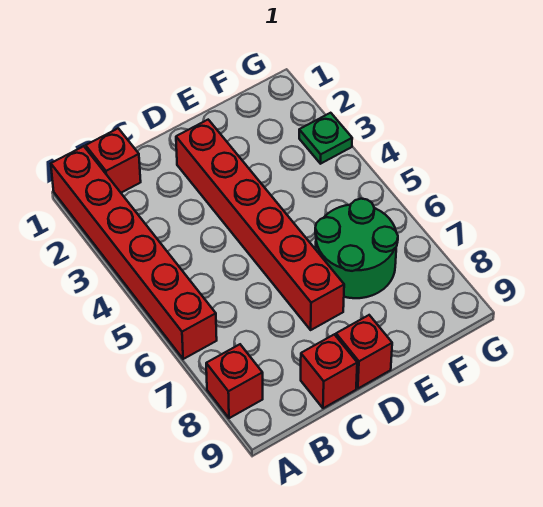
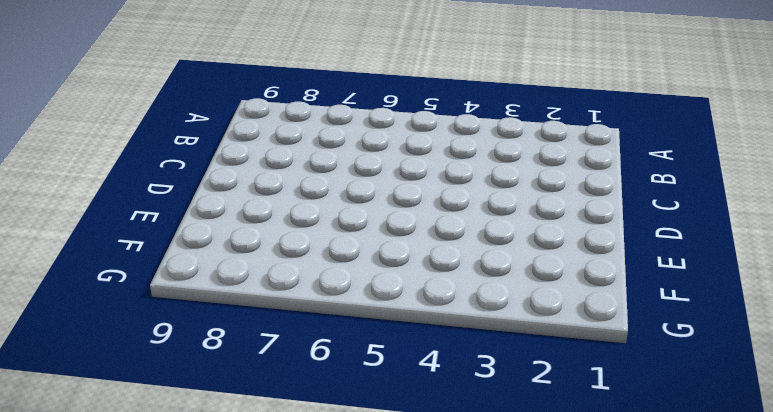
none -> red brick A1:A6 level 1
none -> red brick A8 level 1

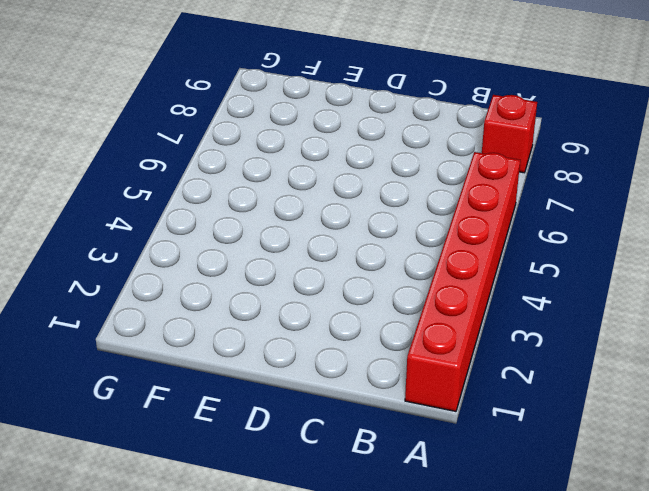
none -> red brick B1 level 1
none -> red brick C9 level 1

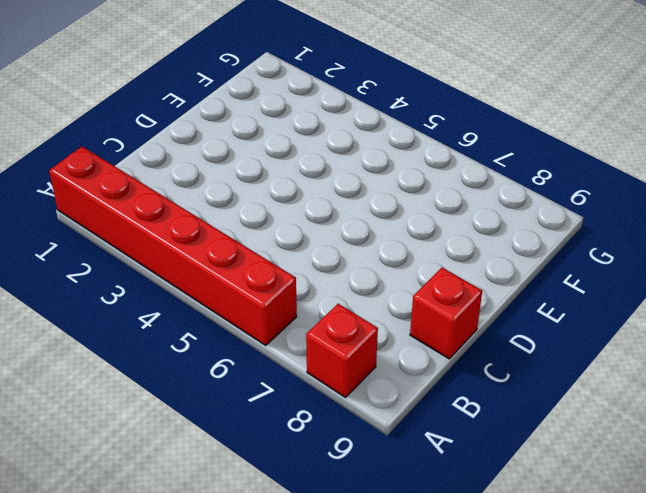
none -> red brick B1 level 1
none -> red brick D2:D7 level 1

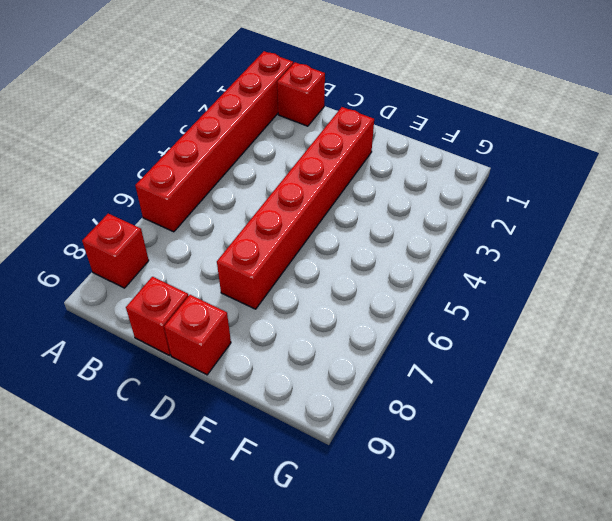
none -> green round brick E6:F7 level 1
none -> green plate G3 level 1

